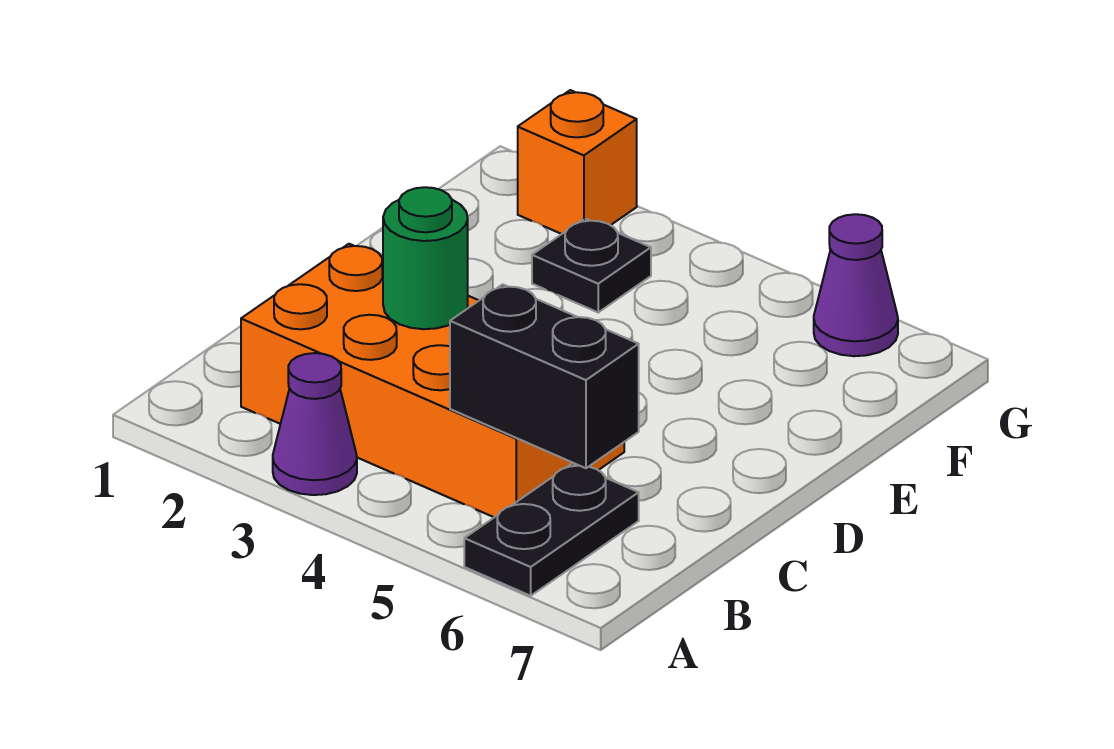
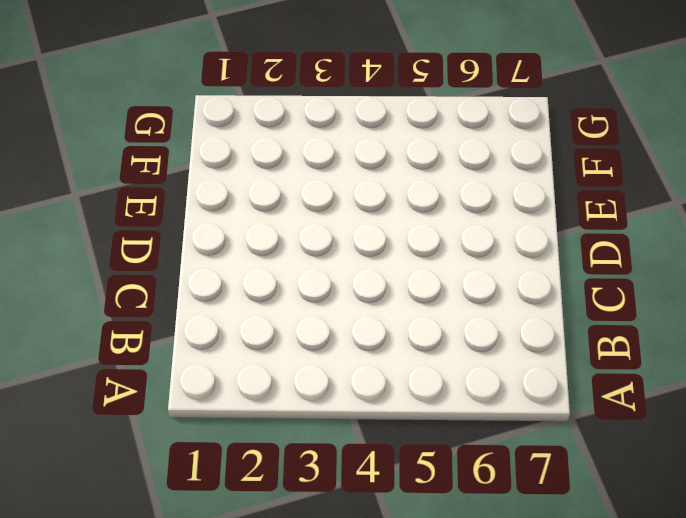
none -> purple cone A3 level 1
none -> black plate A6:B6 level 1

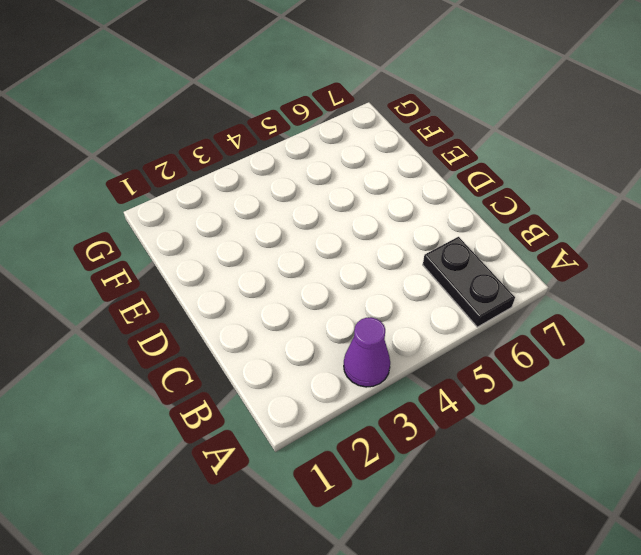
none -> orange brick B2:C5 level 1
none -> black plate F3 level 1

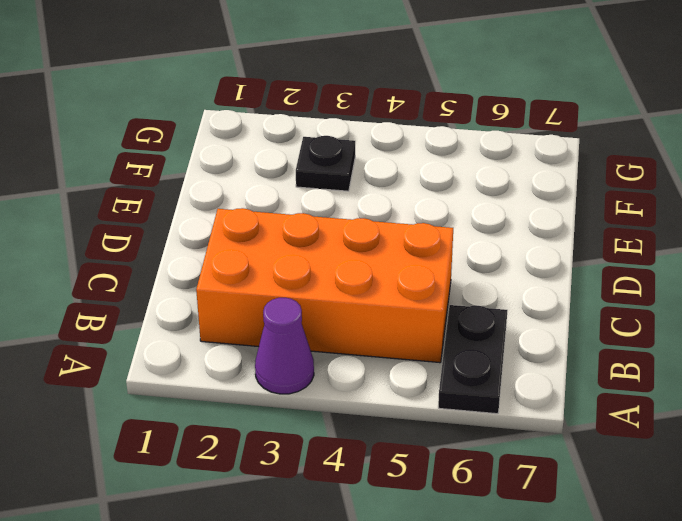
none -> orange brick G2 level 1
none -> purple cone G6 level 1

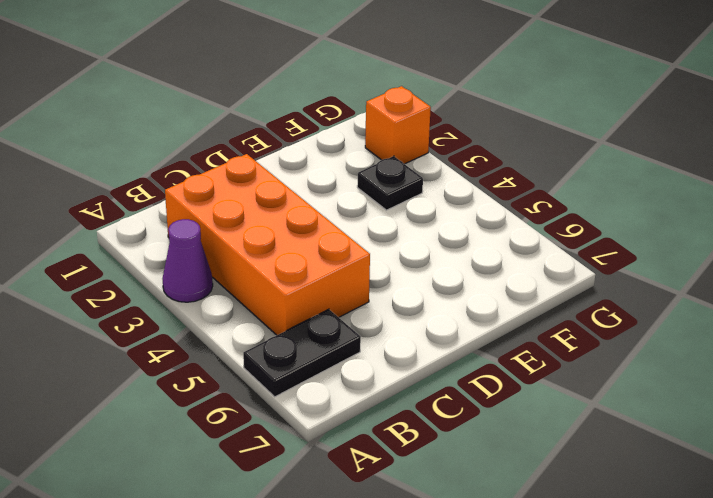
none -> purple cone G6 level 1
none -> black brick B5:B6 level 2

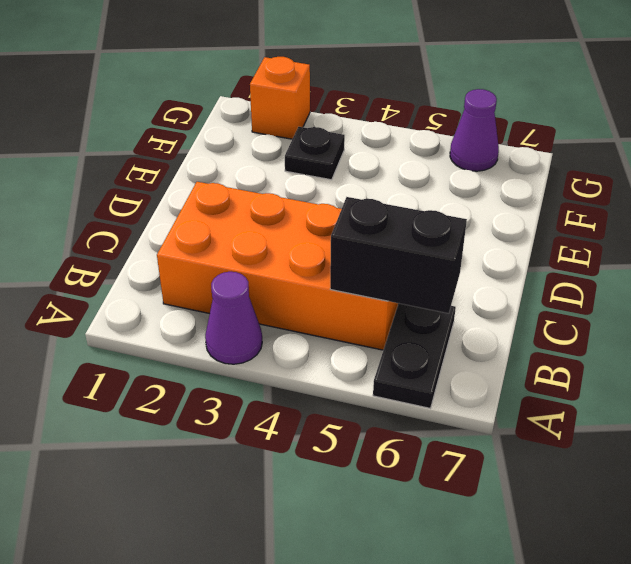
none -> green round brick C3 level 2

